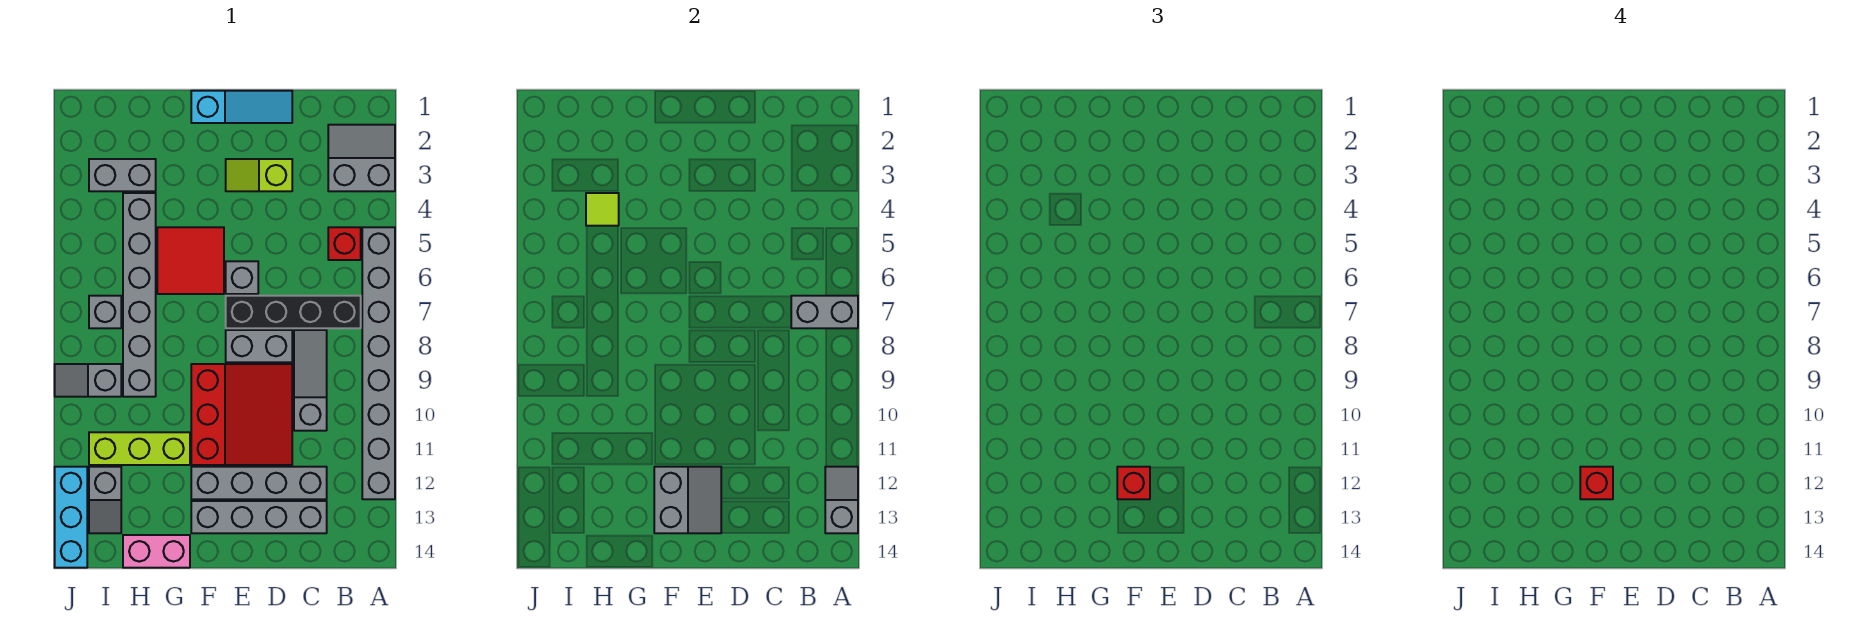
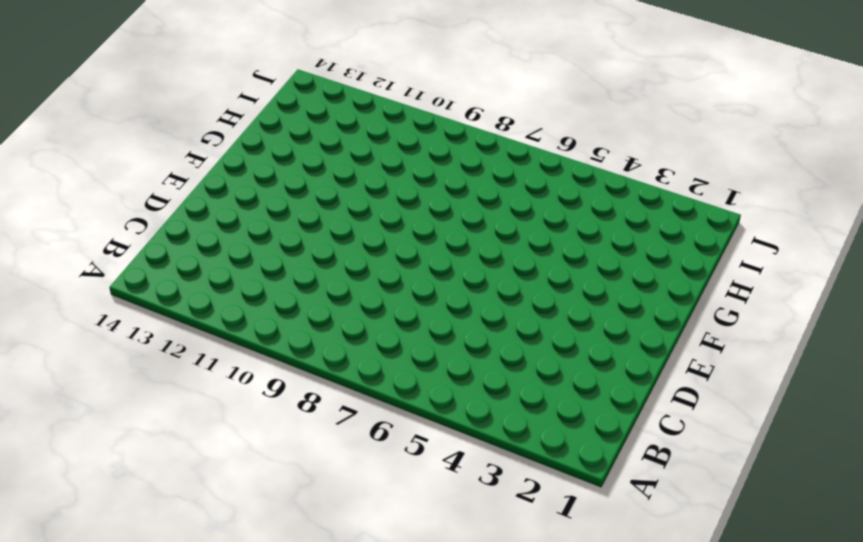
none -> grey slope A2:B3 level 1 top 3
none -> grey brick A5:A12 level 1
none -> red brick B5 level 1

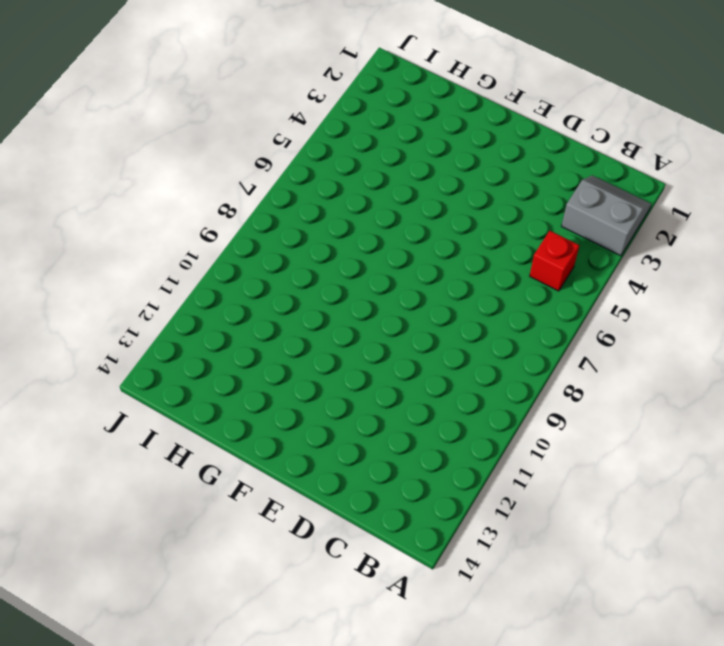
none -> grey brick A5:A12 level 1
none -> black brick B7:E7 level 1
none -> grey slope C8:C10 level 1 top 10

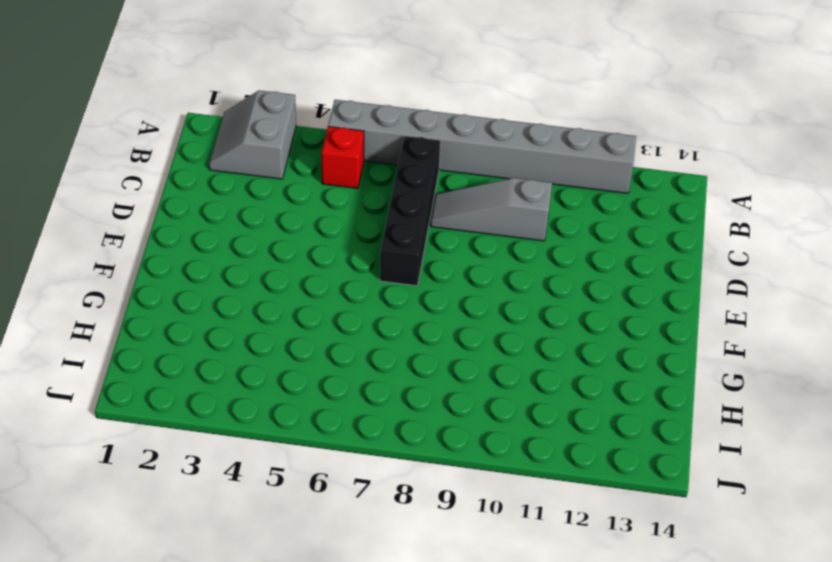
none -> grey brick C12:F12 level 1
none -> grey brick C13:F13 level 1
none -> cyan slope D1:F1 level 1 top F

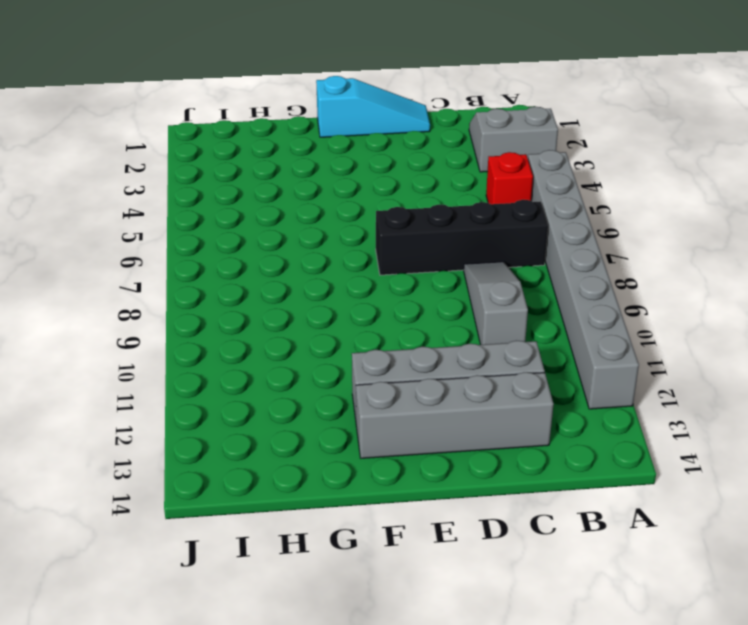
none -> lime slope D3:E3 level 1 top D
none -> grey brick D8:E8 level 1
none -> red slope D9:F11 level 1 top F

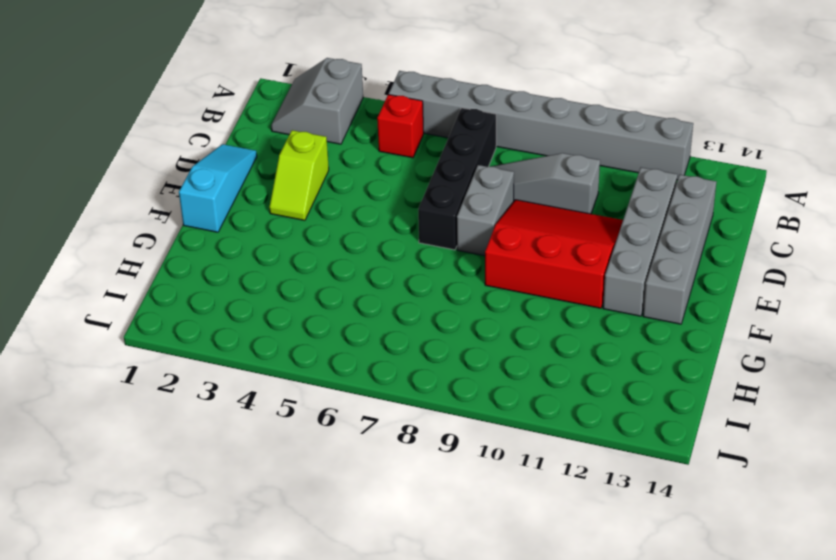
none -> grey brick E6 level 1
none -> red tile F5:G6 level 1
none -> lime brick G11:I11 level 1

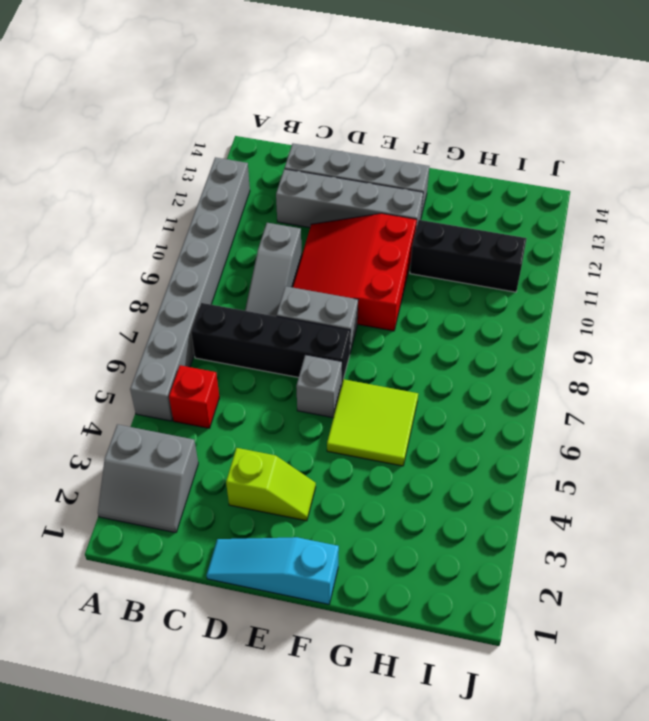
lime tile F5:G6 level 1 -> red tile F5:G6 level 1
black brick G11:I11 level 1 -> lime brick G11:I11 level 1
none -> pink brick G14:H14 level 1
none -> grey brick H3:I3 level 1
none -> grey brick H4:H9 level 1

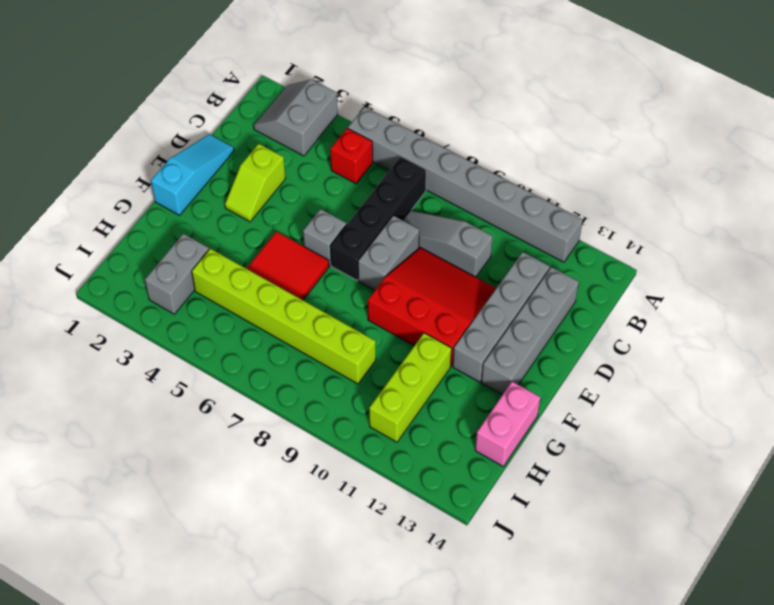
lime brick H4:H9 level 1 -> grey brick H4:H9 level 1
none -> grey brick I7 level 1
none -> grey slope I9:J9 level 1 top I
none -> grey slope I12:I13 level 1 top 12

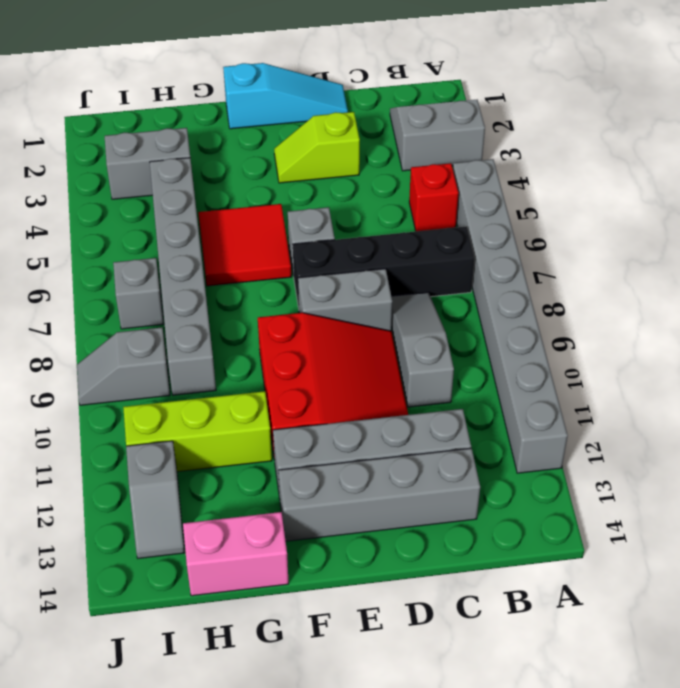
none -> cyan brick J12:J14 level 1
none -> grey brick A7:B7 level 2
none -> grey slope A12:A13 level 2 top 13

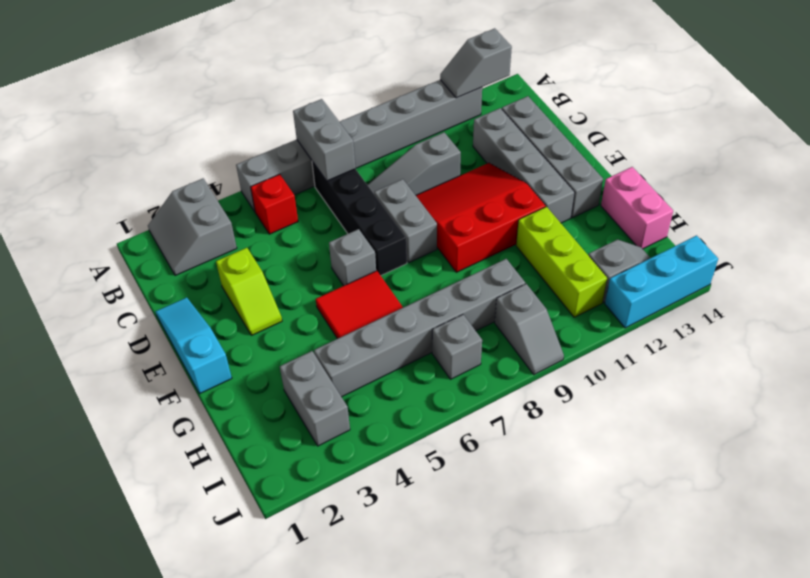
none -> grey slope E12:F13 level 2 top F
none -> lime tile H4 level 2
none -> red brick F12 level 3

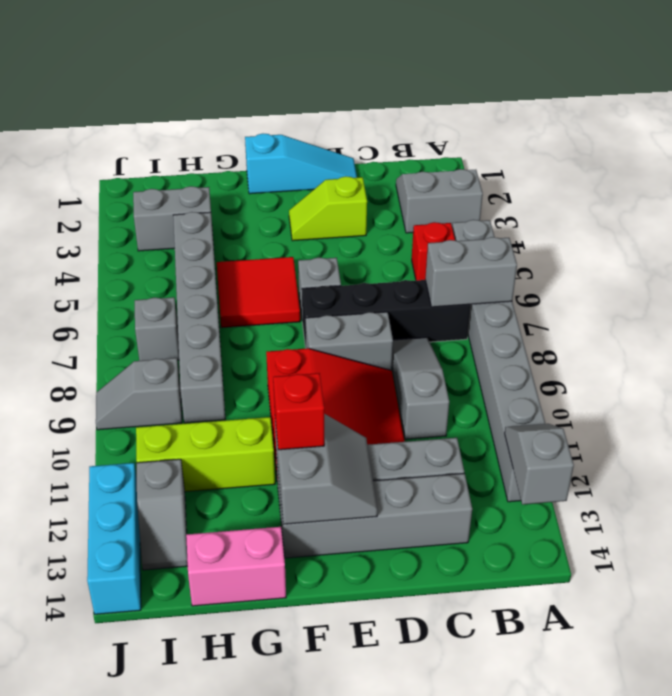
none -> lime tile H4 level 2
none -> red brick F12 level 4

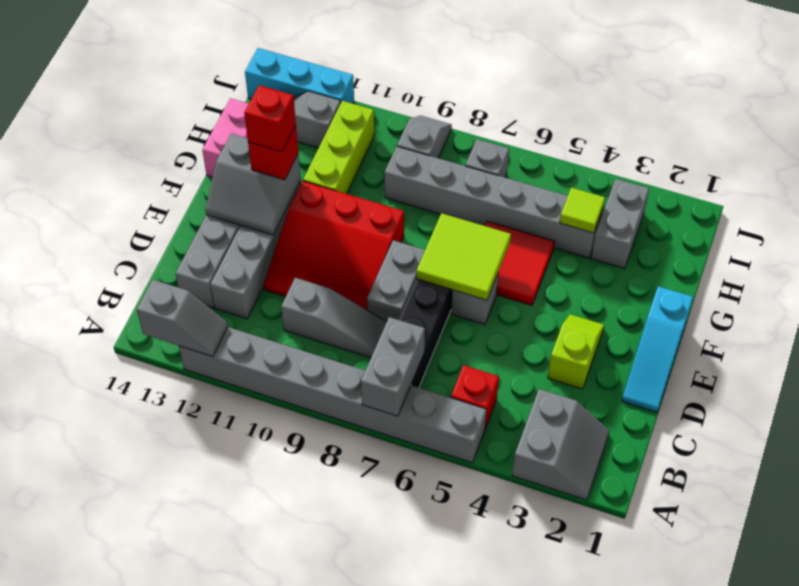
lime tile E6:F7 level 2 -> none

